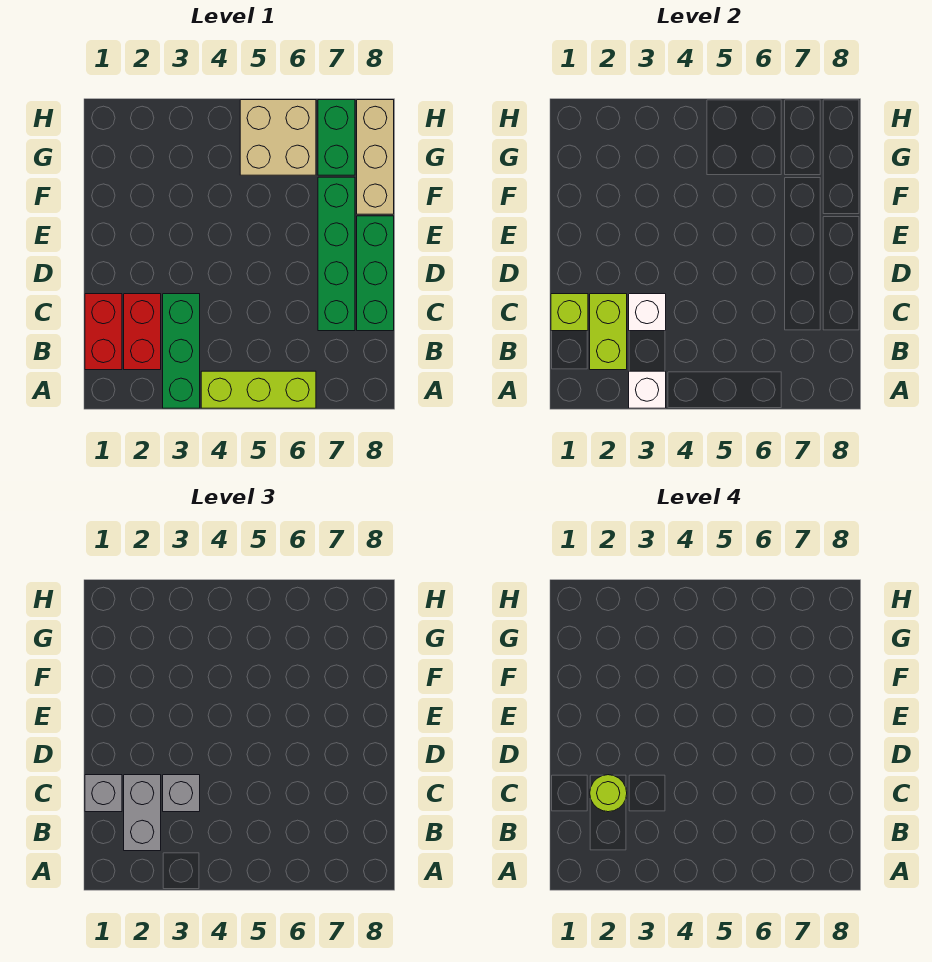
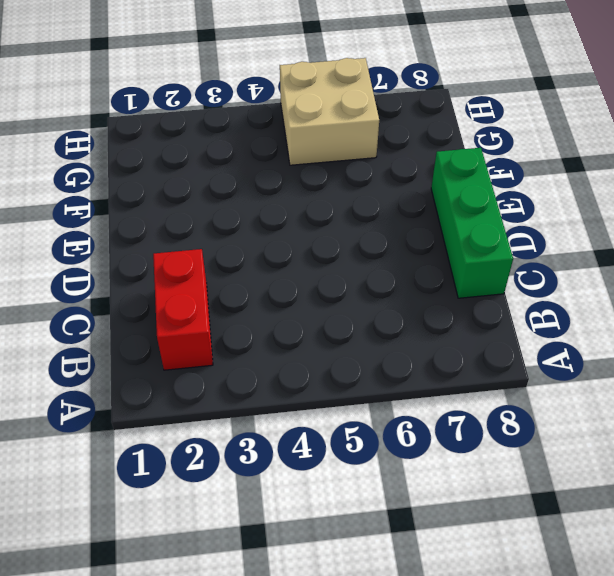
none -> green brick A3:C3 level 1
none -> lime brick A4:A6 level 1
none -> red brick B1:C1 level 1

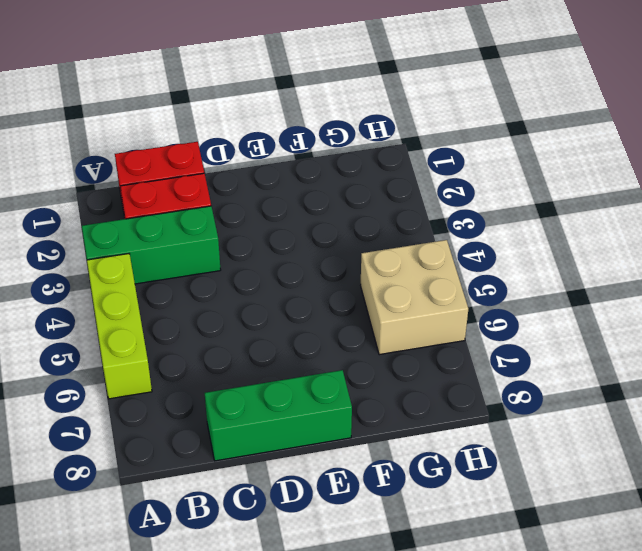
none -> green brick C7:F7 level 1
none -> tan brick F8:H8 level 1
none -> green brick G7:H7 level 1

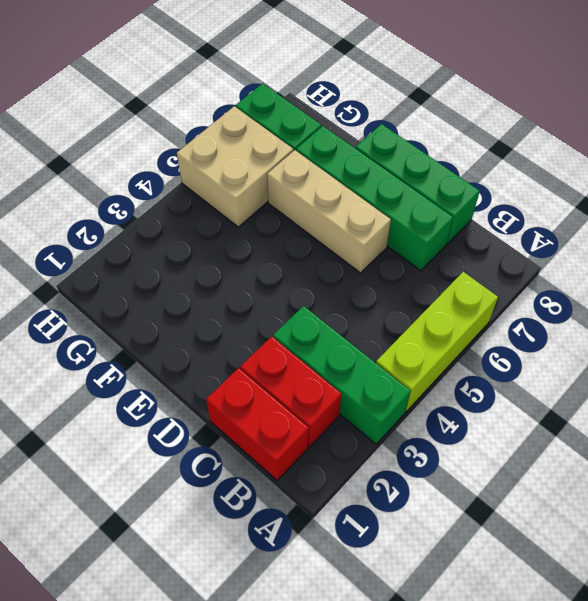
tan brick D6:F6 level 1 -> tan brick F8:H8 level 1
none -> white brick A3 level 2
none -> lime brick B2:C2 level 2
none -> lime brick C1 level 2

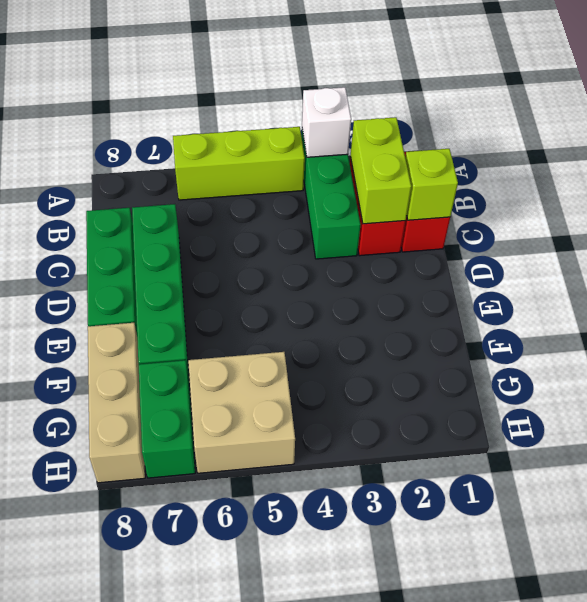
none -> white brick C3 level 2
none -> grey brick B2:C2 level 3
none -> grey brick C1 level 3

